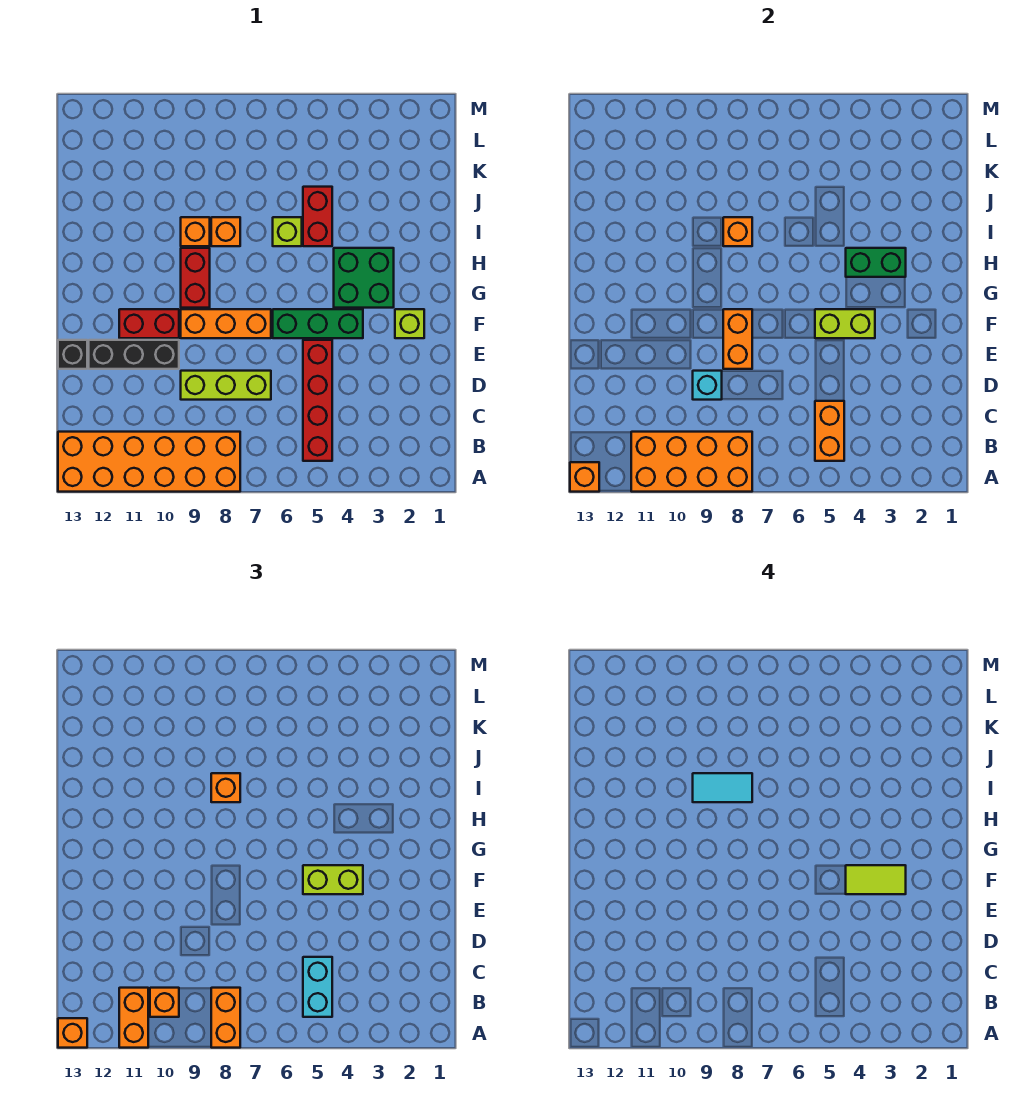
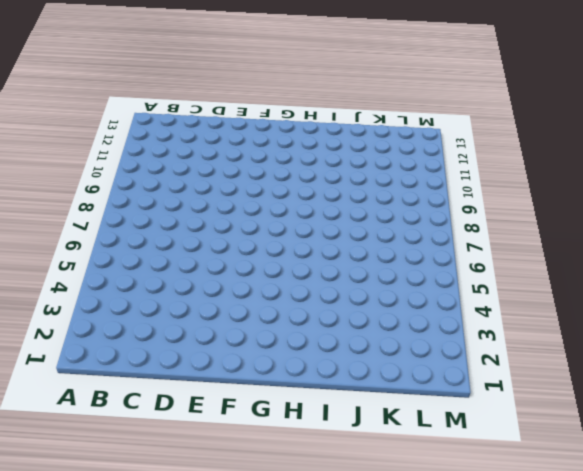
none -> orange brick A8:B13 level 1
none -> red brick B5:E5 level 1
none -> lime brick D7:D9 level 1
none -> black brick E10:E12 level 1

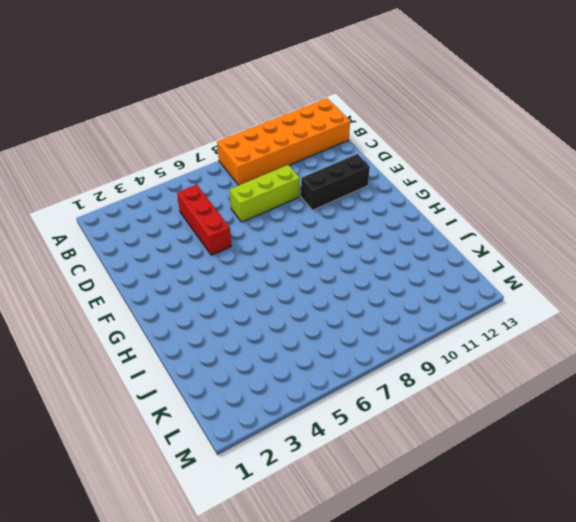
red brick C5:E5 level 1 -> red brick B5:E5 level 1
none -> black brick E13 level 1
none -> lime brick F2 level 1
none -> green brick F4:F6 level 1
none -> orange brick F7:F9 level 1

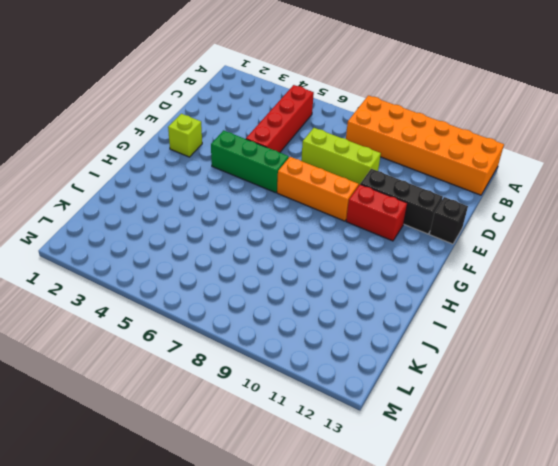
none -> green brick G3:H4 level 1
none -> red brick G9:H9 level 1
none -> red brick I5:J5 level 1
none -> lime brick I6 level 1

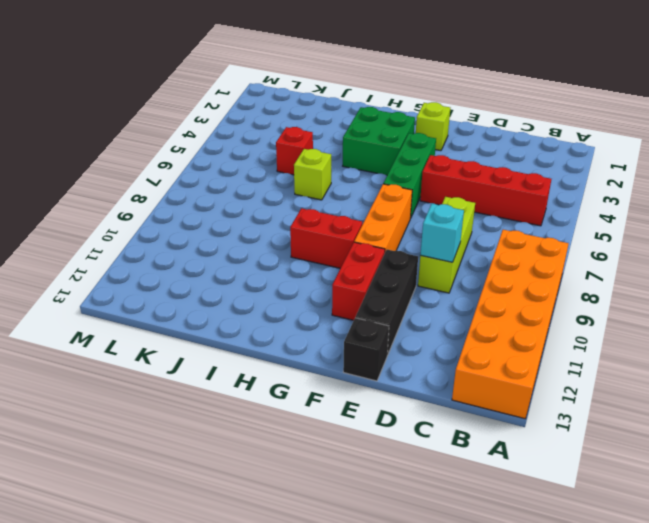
red brick J5 level 1 -> red brick I5:J5 level 1
none -> orange brick I8 level 1
none -> orange brick I9 level 1
none -> orange brick A8:B11 level 2
none -> orange brick A13 level 2

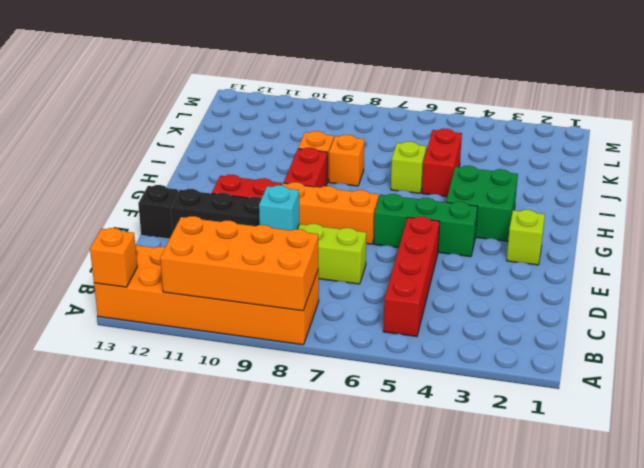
none -> orange brick B5:C5 level 2
none -> orange brick E8:F8 level 2
none -> lime brick F4:F5 level 2
none -> green brick H3:H4 level 2

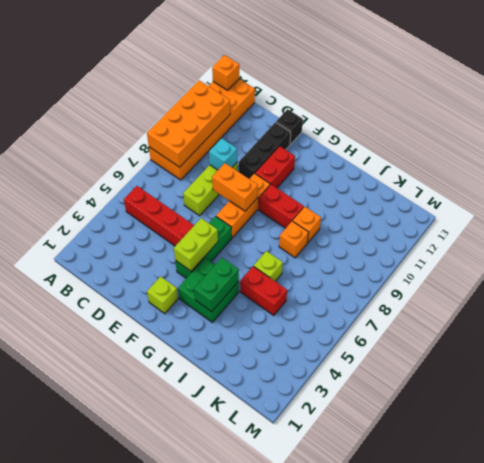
none -> orange brick B5:C5 level 2
none -> orange brick I8 level 2
none -> orange brick A8:B8 level 3
none -> orange brick A11:B11 level 3

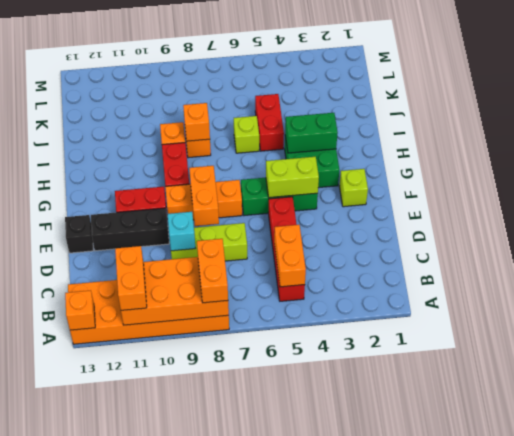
none -> orange brick A13 level 3
none -> cyan brick B5:C5 level 3
none -> orange brick B10 level 3
none -> lime brick F4:F5 level 3

